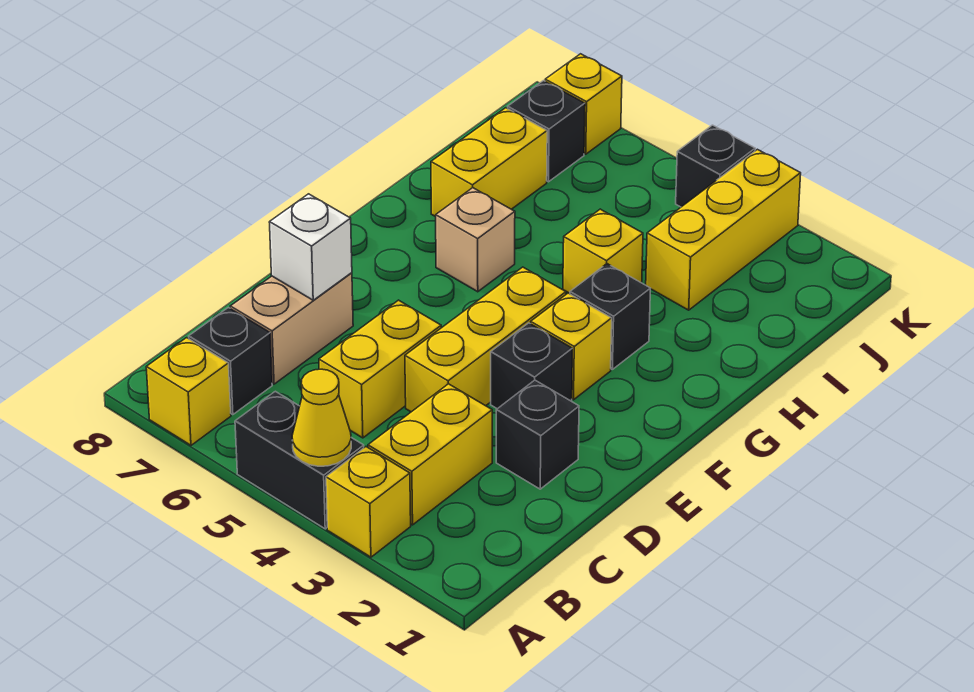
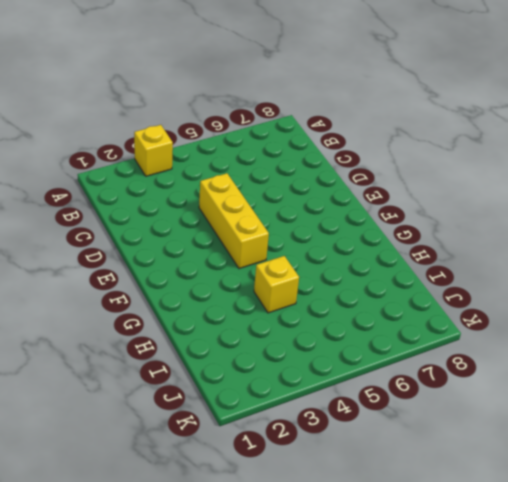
none -> black brick A4:A5 level 1
none -> yellow brick A7 level 1
none -> yellow brick B3:C3 level 1

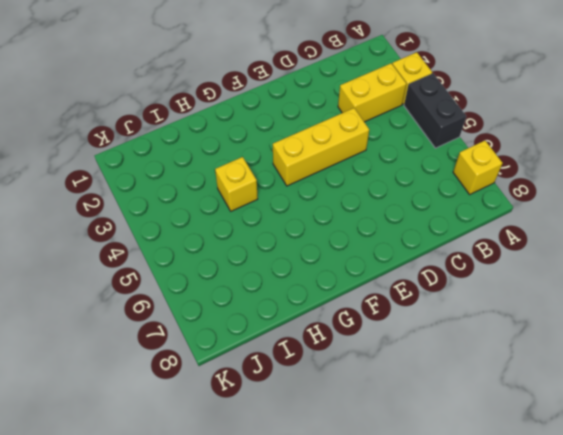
none -> black brick B7 level 1
none -> yellow brick C5:D5 level 1
none -> tan brick C7:D7 level 1

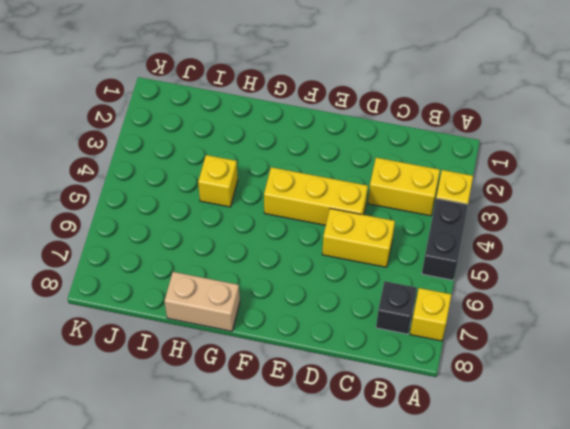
tan brick G8:H8 level 1 -> tan brick C7:D7 level 1
none -> black brick D2 level 1
none -> black brick E3 level 1
none -> yellow brick F3 level 1

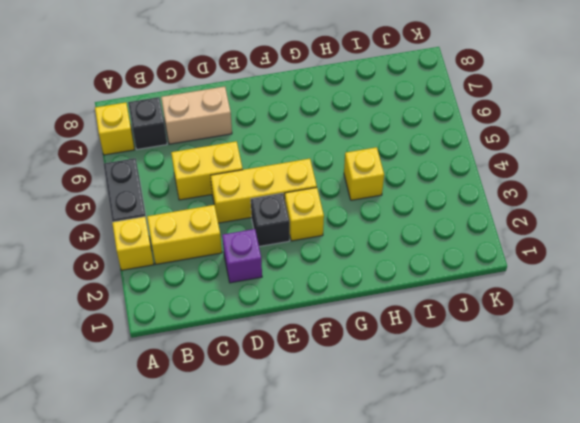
purple brick D2 level 1 -> black brick D2 level 1
none -> black brick G3 level 1
none -> tan brick G6 level 1
none -> yellow brick H7:I7 level 1

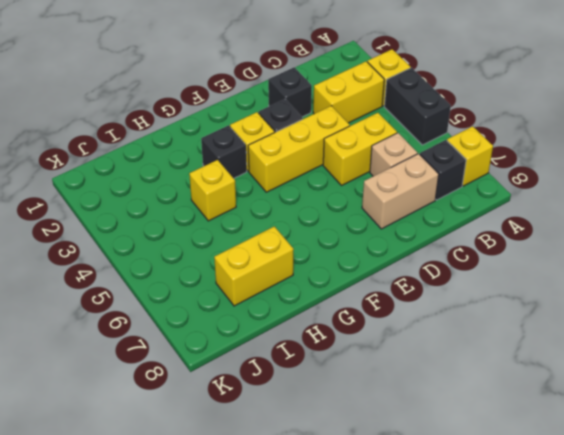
tan brick C6 level 1 -> tan brick G6 level 1
none -> yellow brick I3:K3 level 1
none -> black brick J7 level 1
none -> black brick K4 level 1

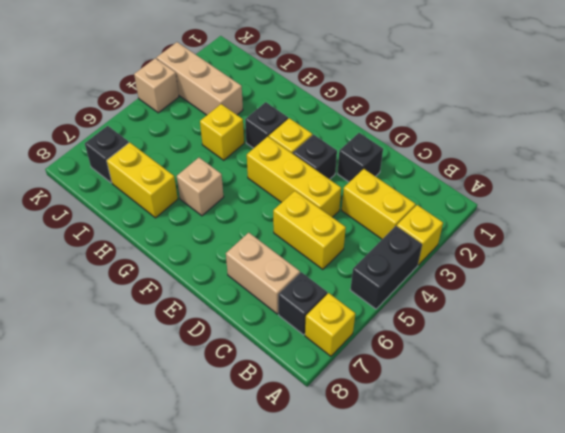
tan brick I3:K3 level 1 -> yellow brick I3:K3 level 1
tan brick K4 level 1 -> black brick K4 level 1
none -> yellow brick K7 level 1
none -> yellow cone A4 level 2
none -> white brick D7 level 2

